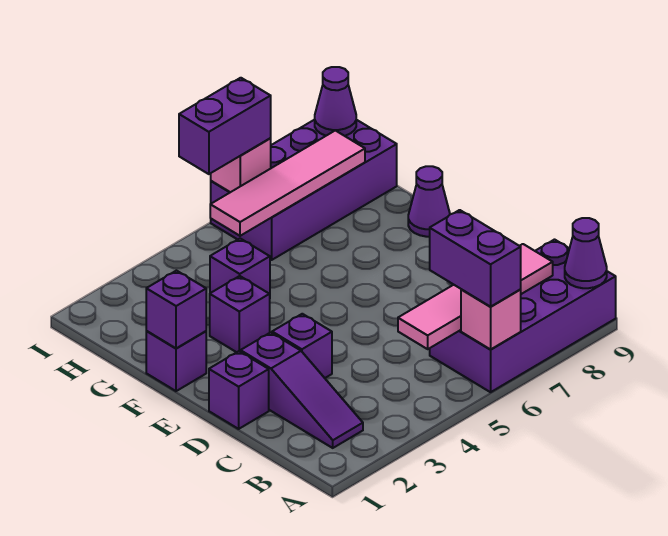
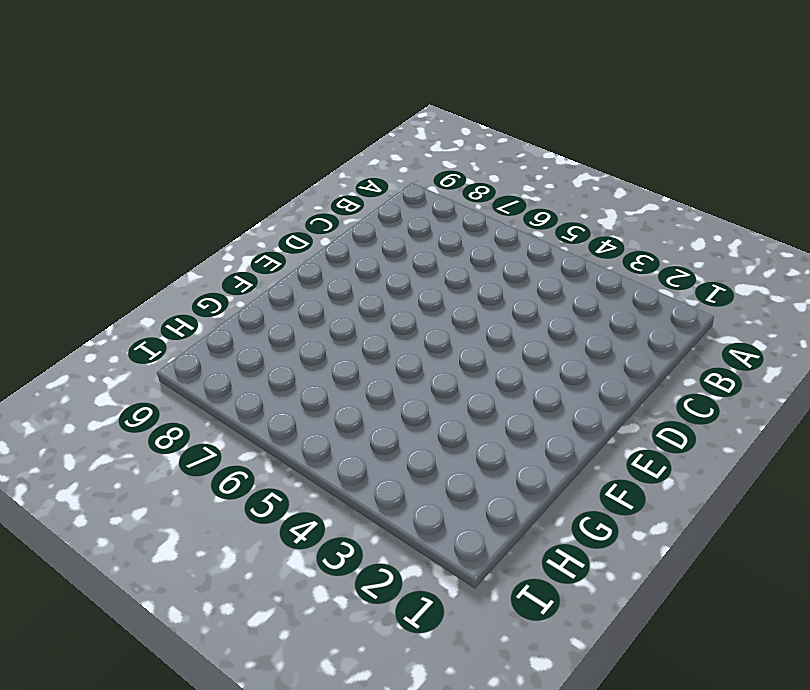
none -> purple brick A6:B9 level 1
none -> purple slope B2:D2 level 1 top D
none -> purple brick D1 level 1

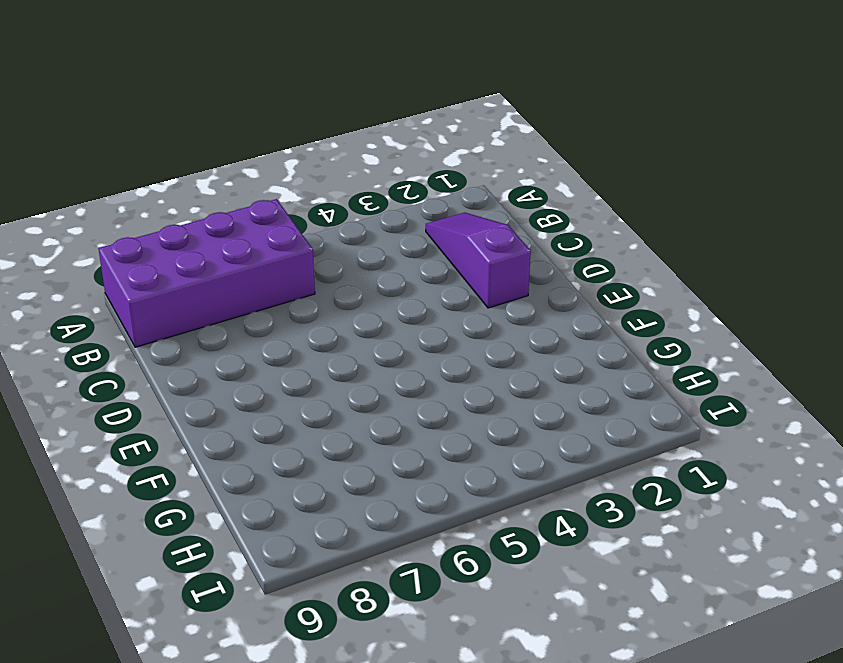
none -> purple brick D1 level 1
none -> purple brick D3 level 1
none -> purple brick F1 level 1

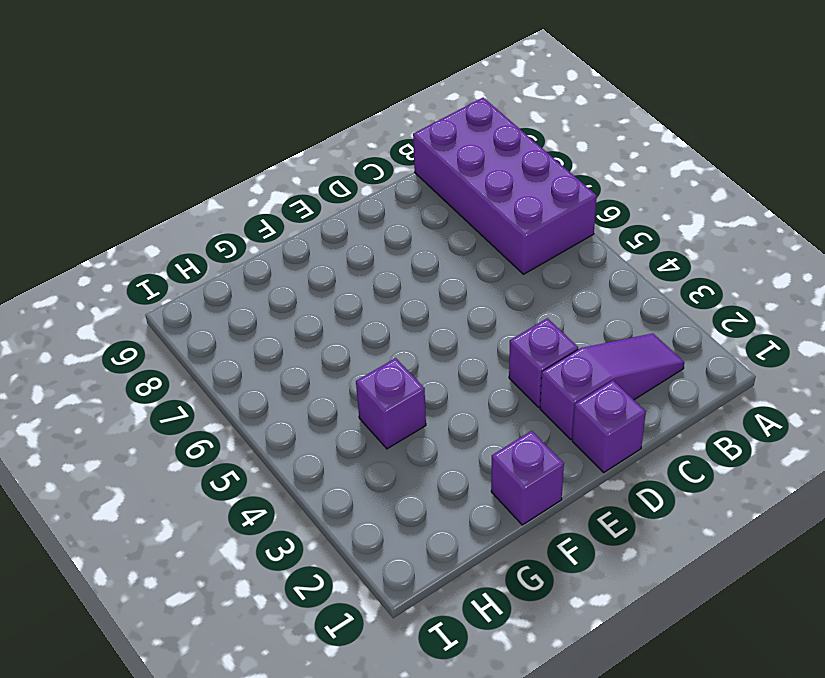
none -> purple brick F3 level 1
none -> purple cone F9 level 1
none -> purple brick H6:I9 level 1

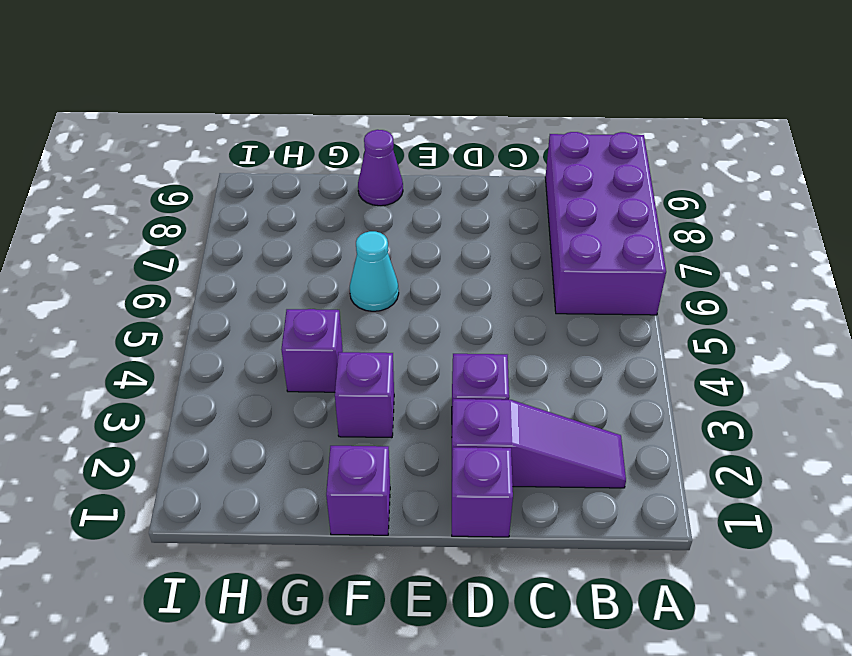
cyan cone F6 level 1 -> none
none -> purple brick H6:I9 level 1
none -> pink brick A6 level 2
none -> purple cone A9 level 2

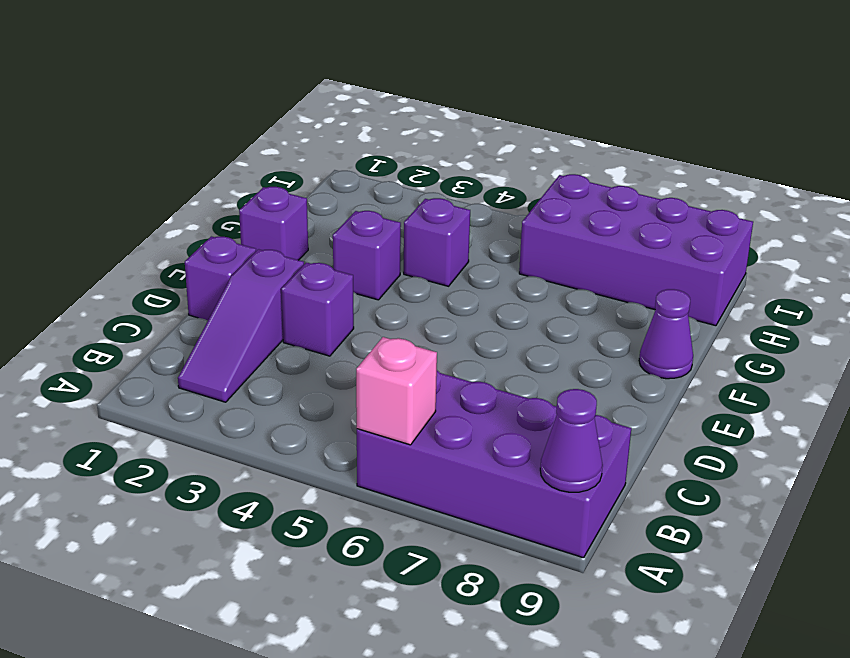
none -> pink tile B5:B8 level 2
none -> purple brick F1 level 2
none -> pink tile H5:H8 level 2

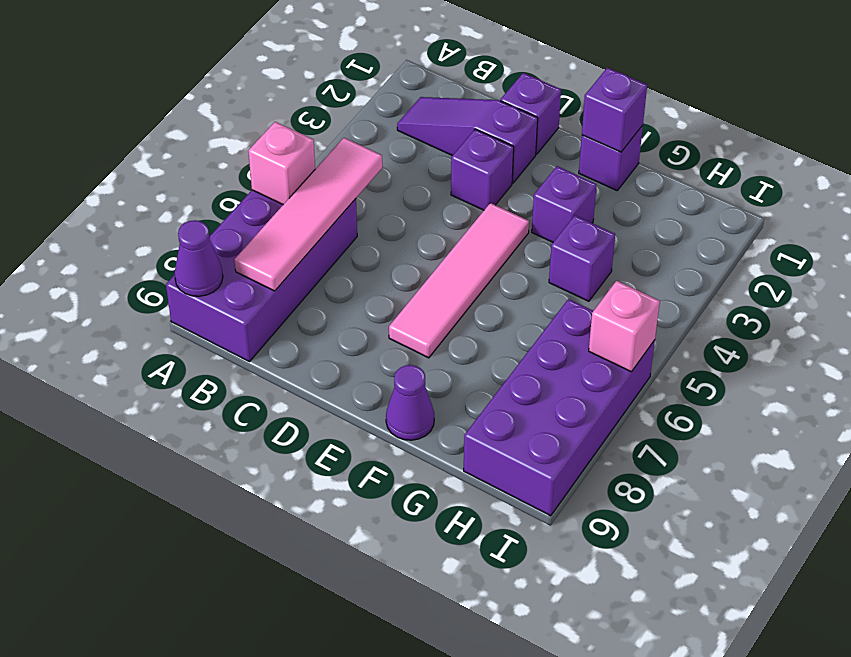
pink tile E4:E7 level 1 -> pink tile H5:H8 level 2
none -> purple cone I9 level 2
none -> purple brick A6:B6 level 3
none -> purple brick I5:I6 level 3

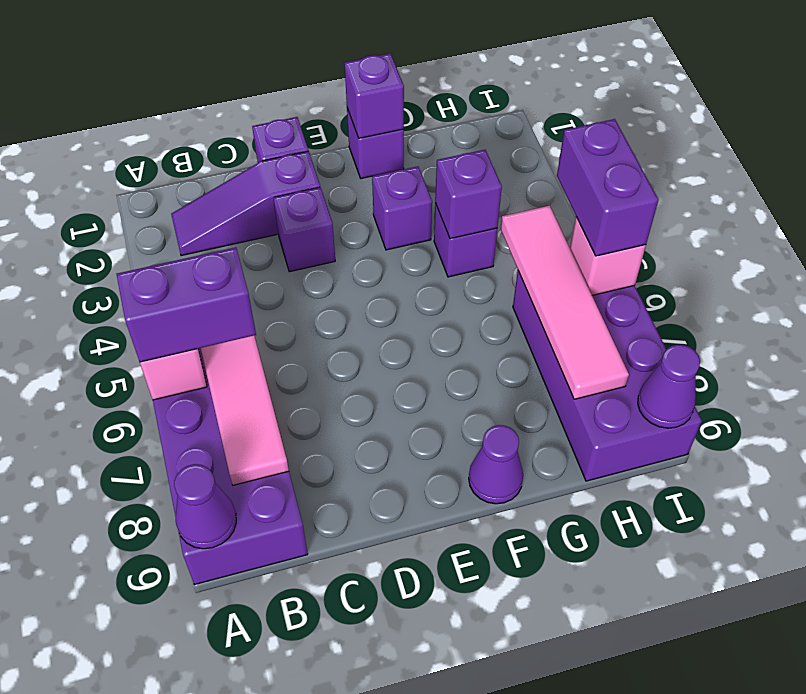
purple brick G4 level 2 -> none

